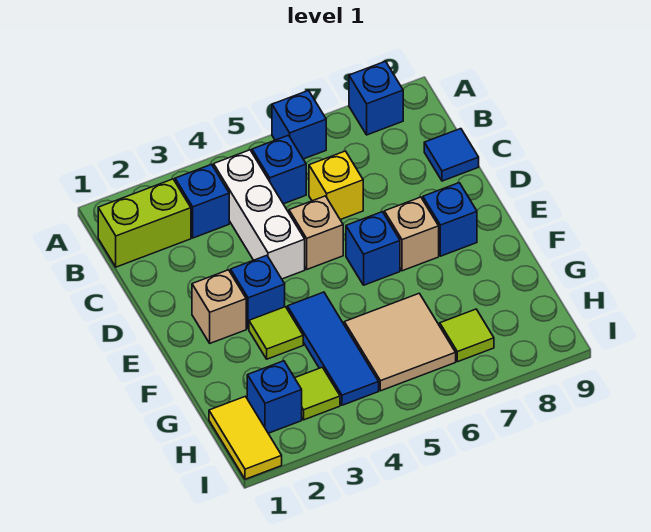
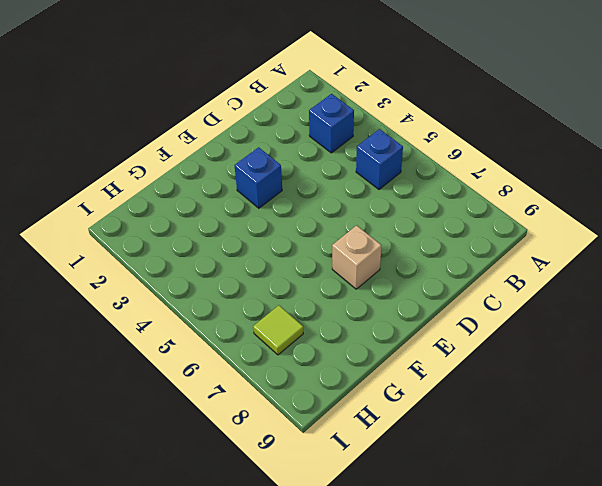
none -> blue brick A6 level 1
none -> blue brick A8 level 1
none -> lime brick B1:B2 level 1

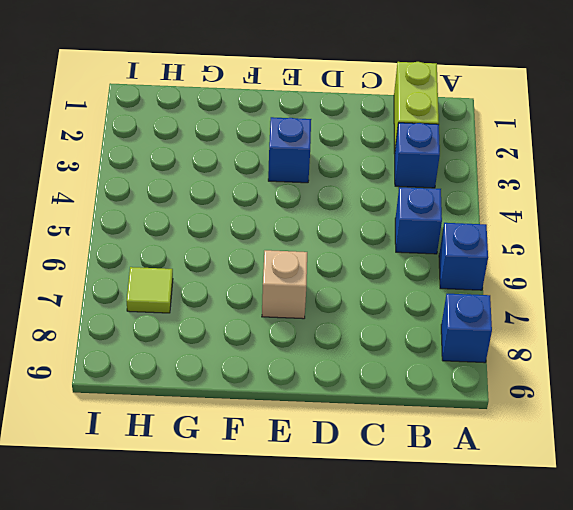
none -> white brick B4:D4 level 1
none -> yellow brick C6 level 1
none -> blue tile C9 level 1

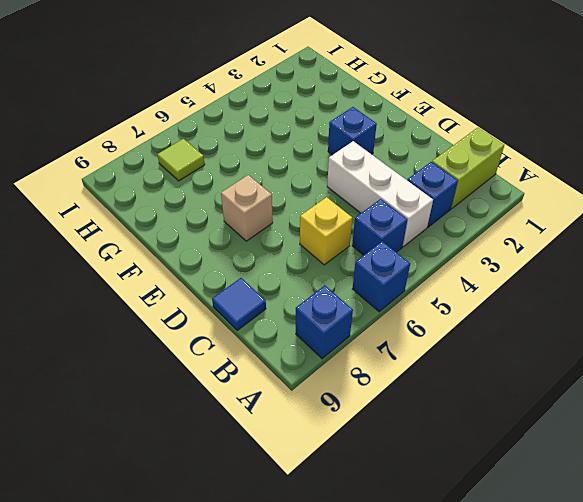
none -> tan brick D5 level 1
none -> tan brick E2 level 1
none -> blue brick E6 level 1

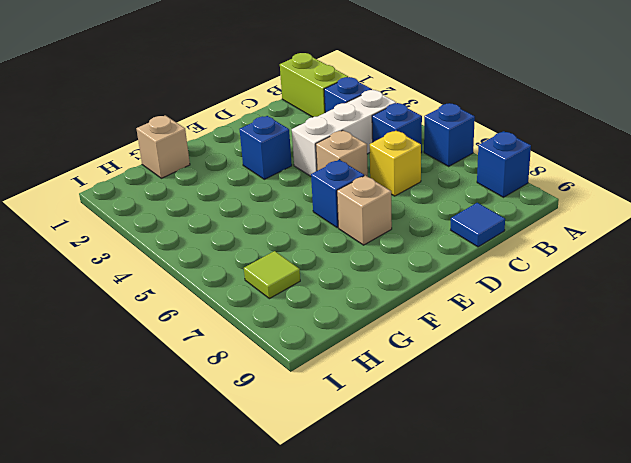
tan brick G1 level 1 -> tan brick E2 level 1
none -> blue brick E8 level 1
none -> lime tile F3 level 1
none -> blue tile F4:H4 level 1

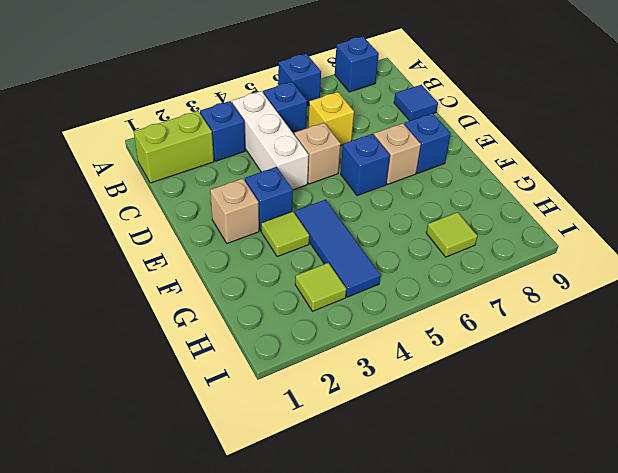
none -> tan tile G5:H6 level 1
none -> yellow tile H1:I1 level 1
none -> blue brick H2 level 1

